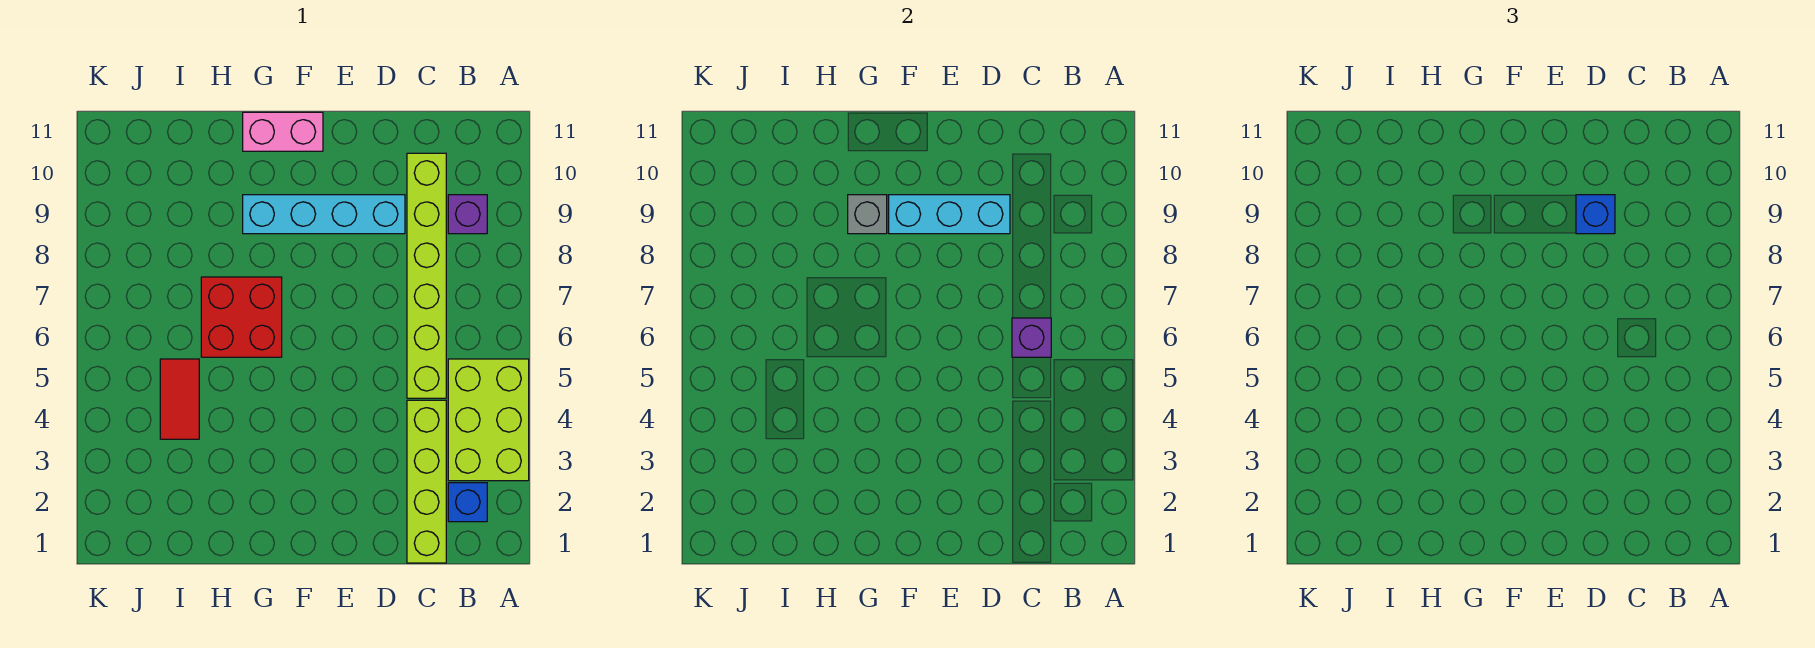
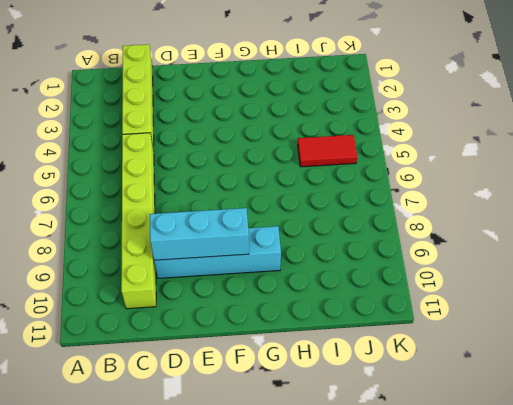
red tile I5:J5 level 1 -> red tile I4:I5 level 1
none -> lime brick A3:B5 level 1
none -> blue brick B2 level 1
none -> purple brick B9 level 1

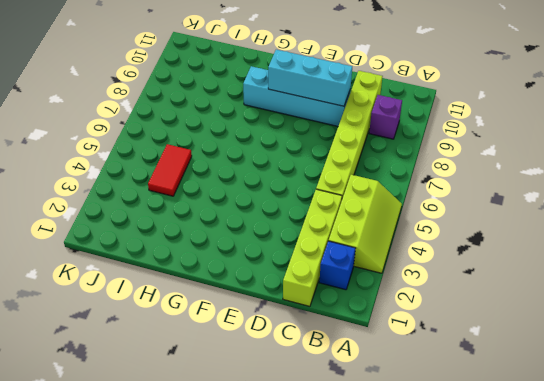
lime slope A3:B5 level 1 top B -> lime brick A3:B5 level 1
none -> pink brick F11:G11 level 1
none -> red brick G6:H7 level 1
none -> purple brick C6 level 2

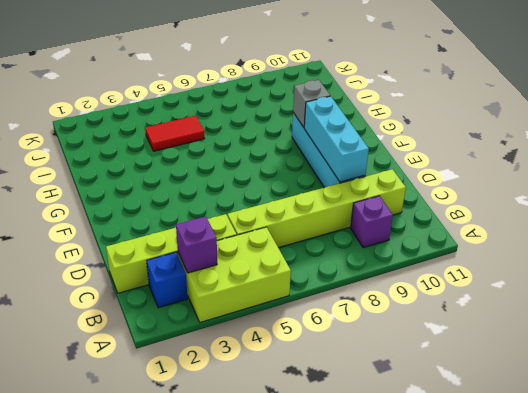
purple brick B3 level 2 -> purple brick C6 level 2
none -> pink brick F11:G11 level 1
none -> red brick G6:H7 level 1
none -> blue brick D9 level 3

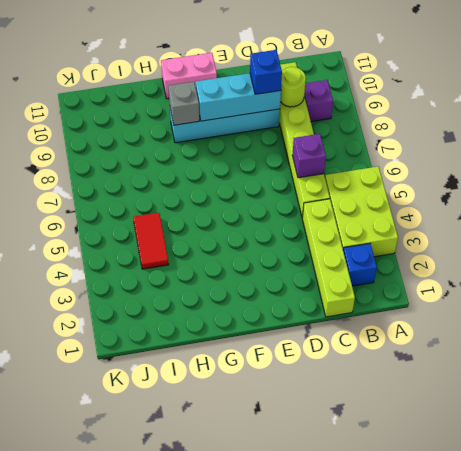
lime round brick C9 level 2 -> none
none -> red brick G6:H7 level 1

